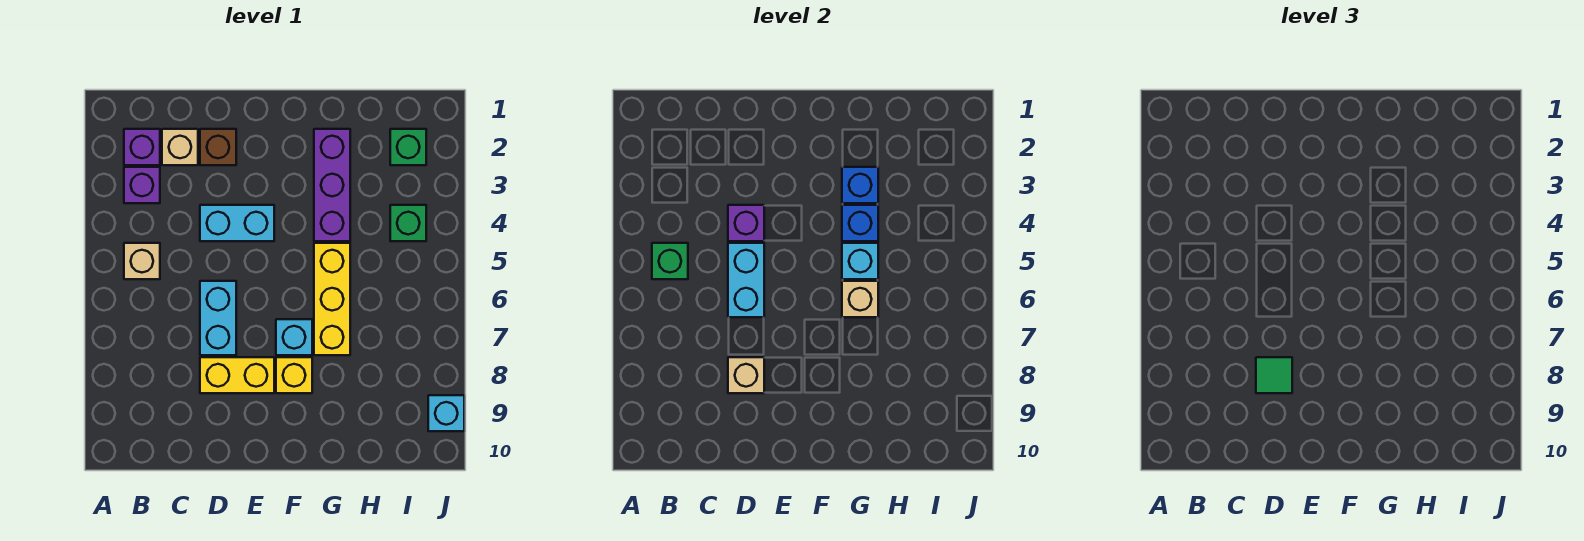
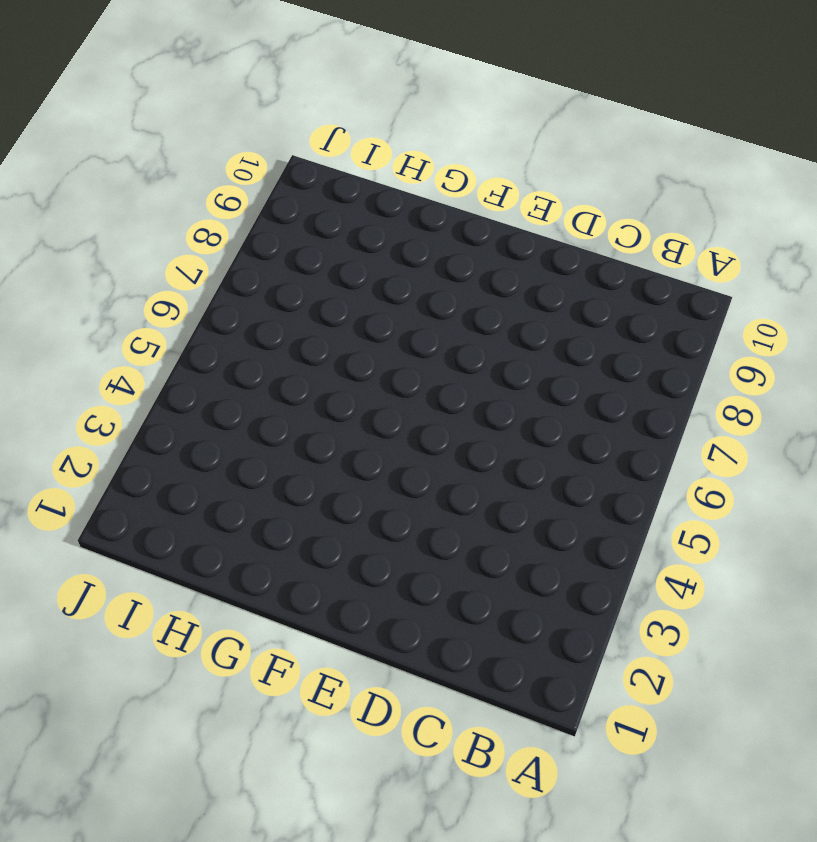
none -> purple brick B2 level 1
none -> purple brick B3 level 1
none -> tan brick B5 level 1

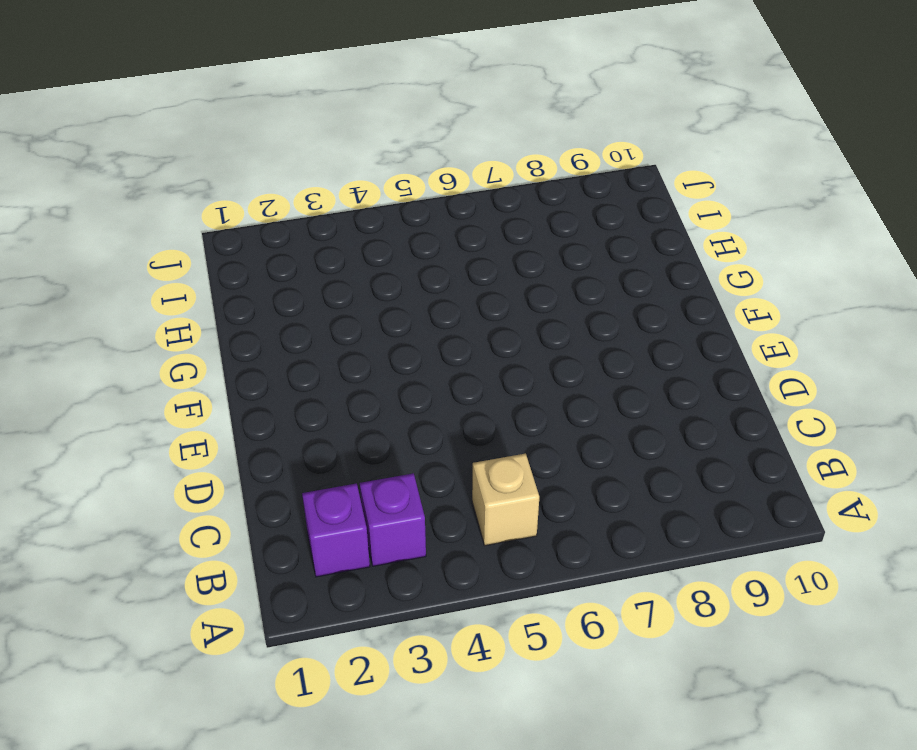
none -> tan brick C2 level 1
none -> brown brick D2 level 1
none -> cyan brick D4:E4 level 1

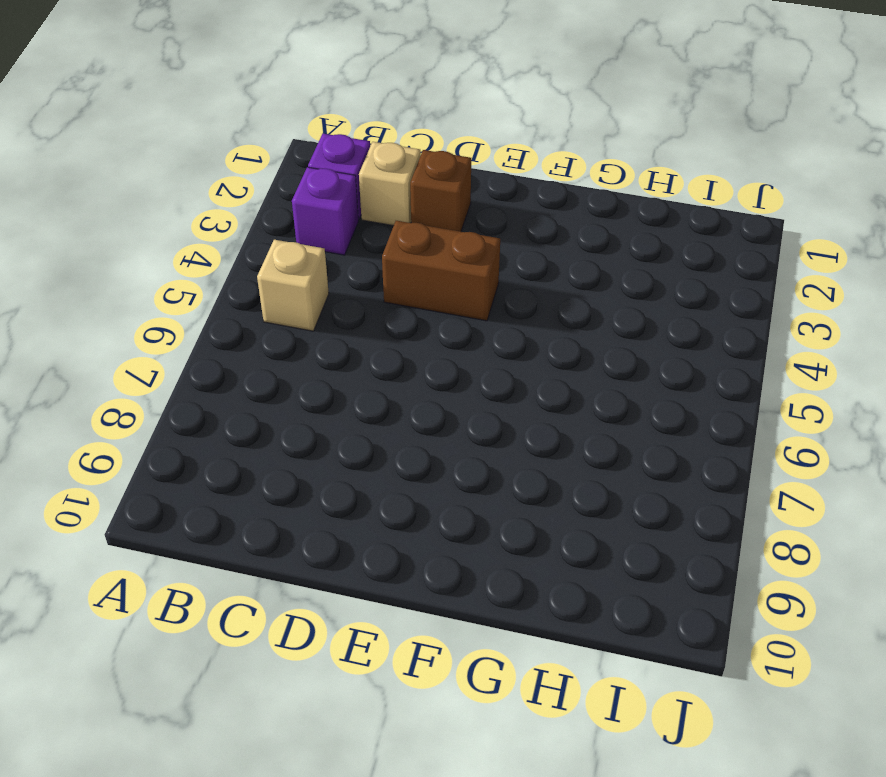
brown brick D4:E4 level 1 -> cyan brick D4:E4 level 1
none -> cyan brick D6:D7 level 1
none -> yellow brick D8:E8 level 1
none -> cyan brick F7 level 1

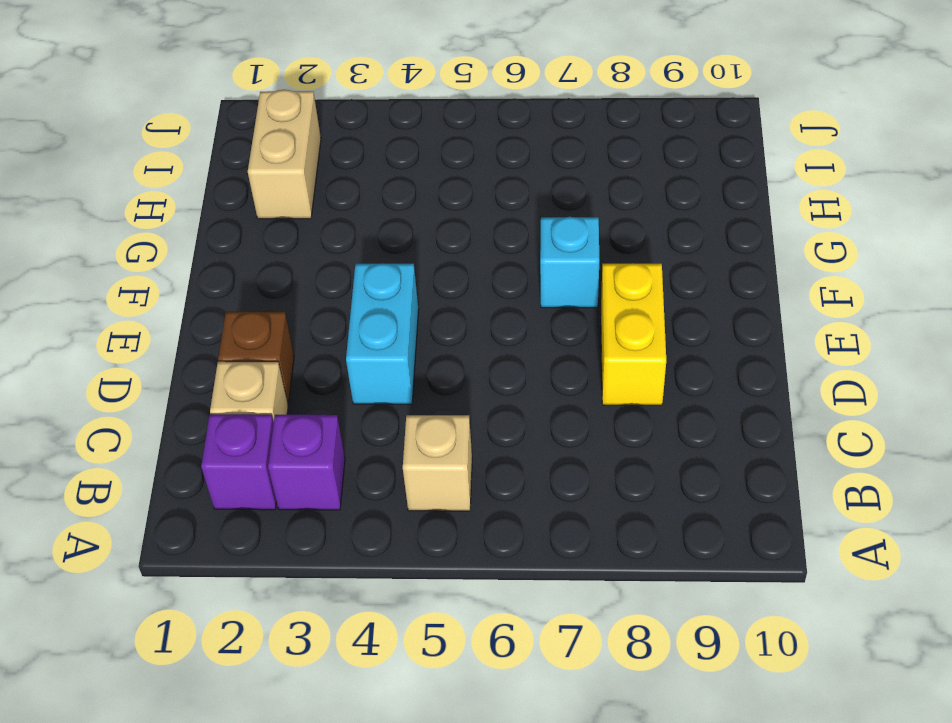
tan brick H2:I2 level 1 -> green brick I2 level 1
none -> cyan brick D6:D7 level 1
none -> yellow brick F8 level 1
none -> purple brick G2:G4 level 1

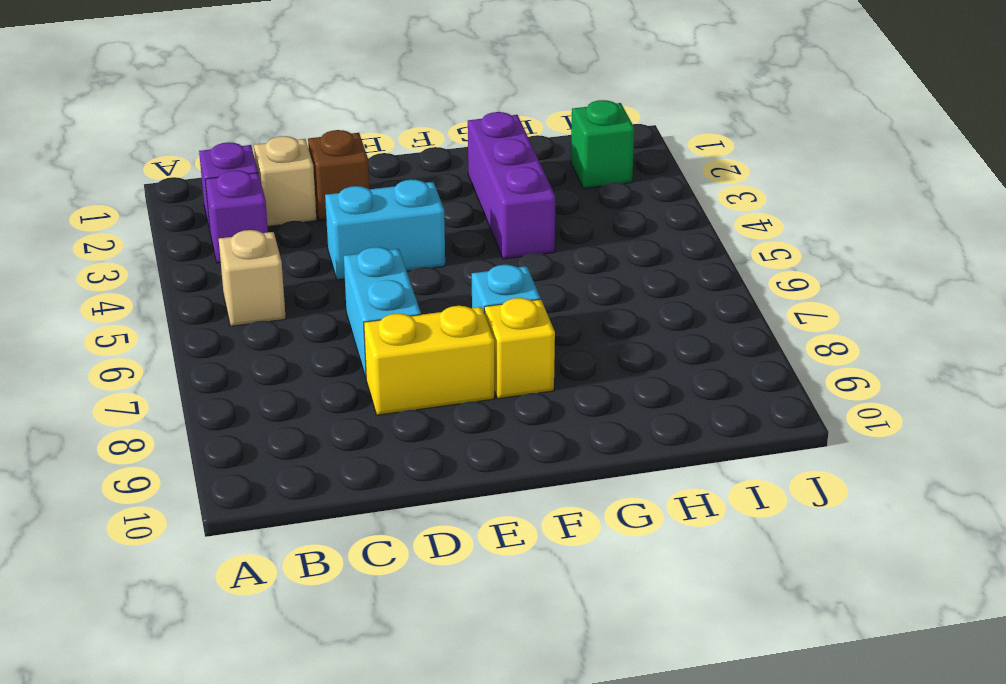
none -> yellow brick G5:G7 level 1
none -> green brick I4 level 1
none -> cyan brick J9 level 1

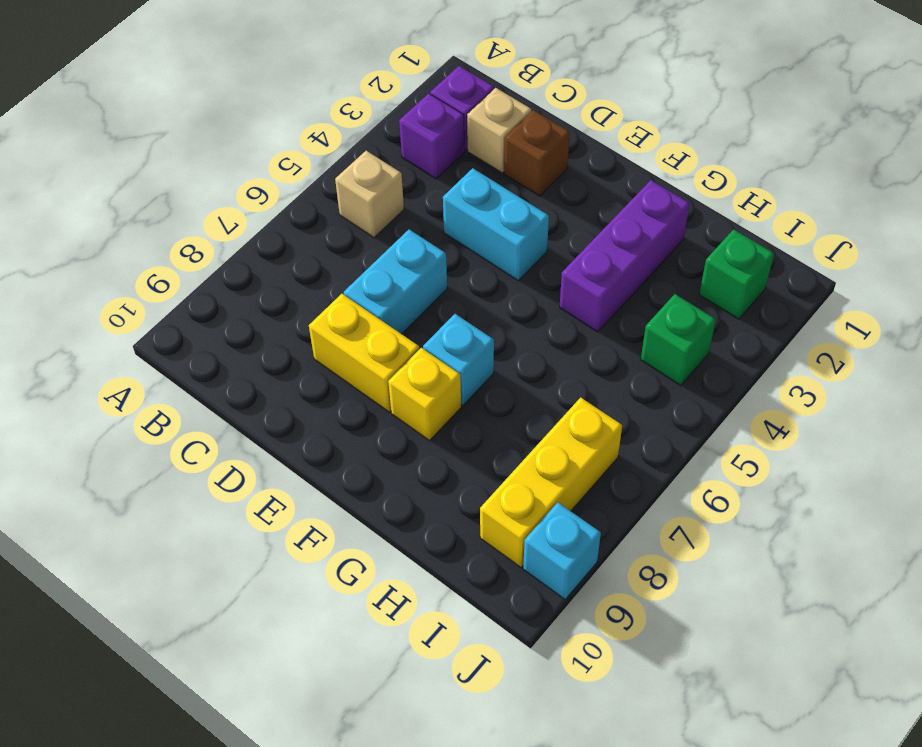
yellow brick I7:I9 level 1 -> yellow brick G5:G7 level 1
none -> green brick B5 level 2
none -> purple brick D4 level 2
none -> cyan brick D5:D6 level 2

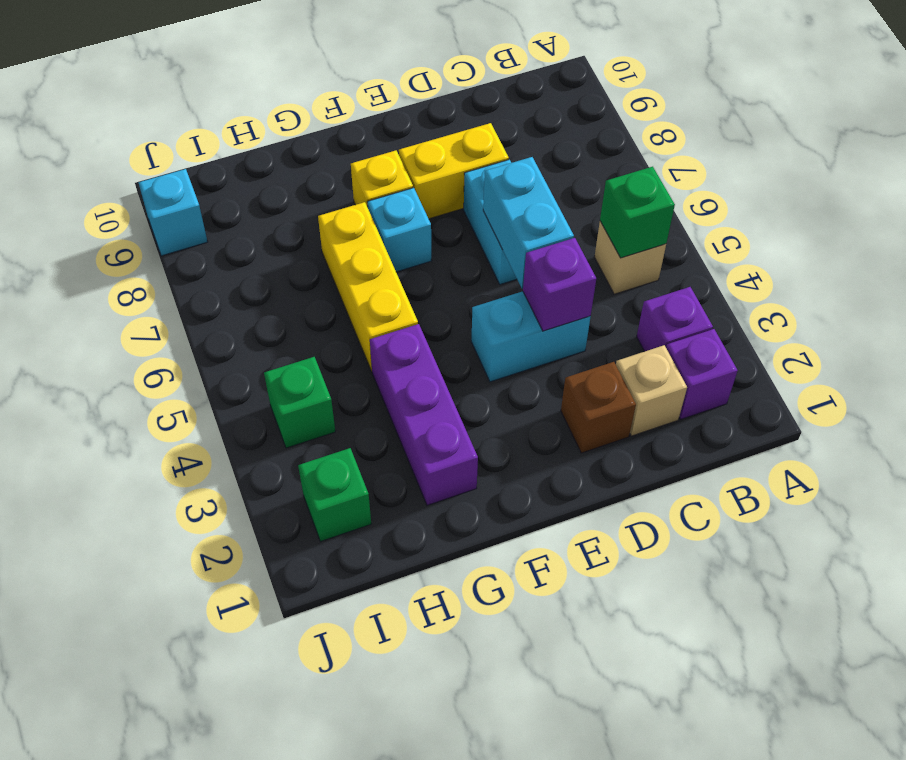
none -> tan brick D8 level 2
none -> blue brick G3 level 2
none -> blue brick G4 level 2

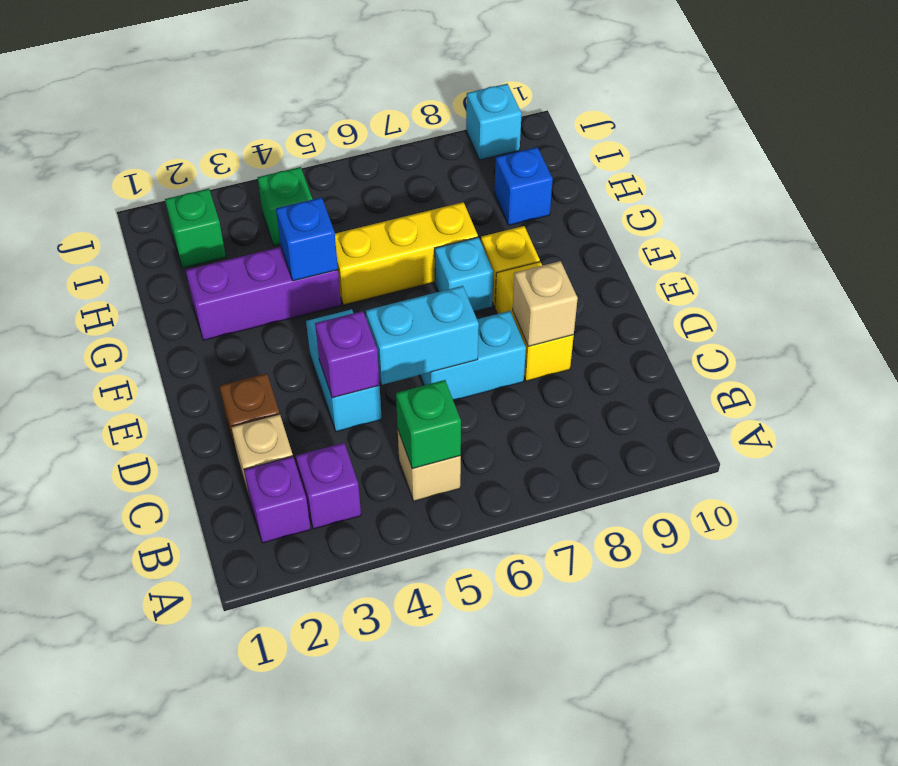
blue brick H9 level 1 -> blue brick G3 level 2
none -> cyan brick G5 level 2
none -> tan brick G6 level 2
none -> green tile D8 level 3

